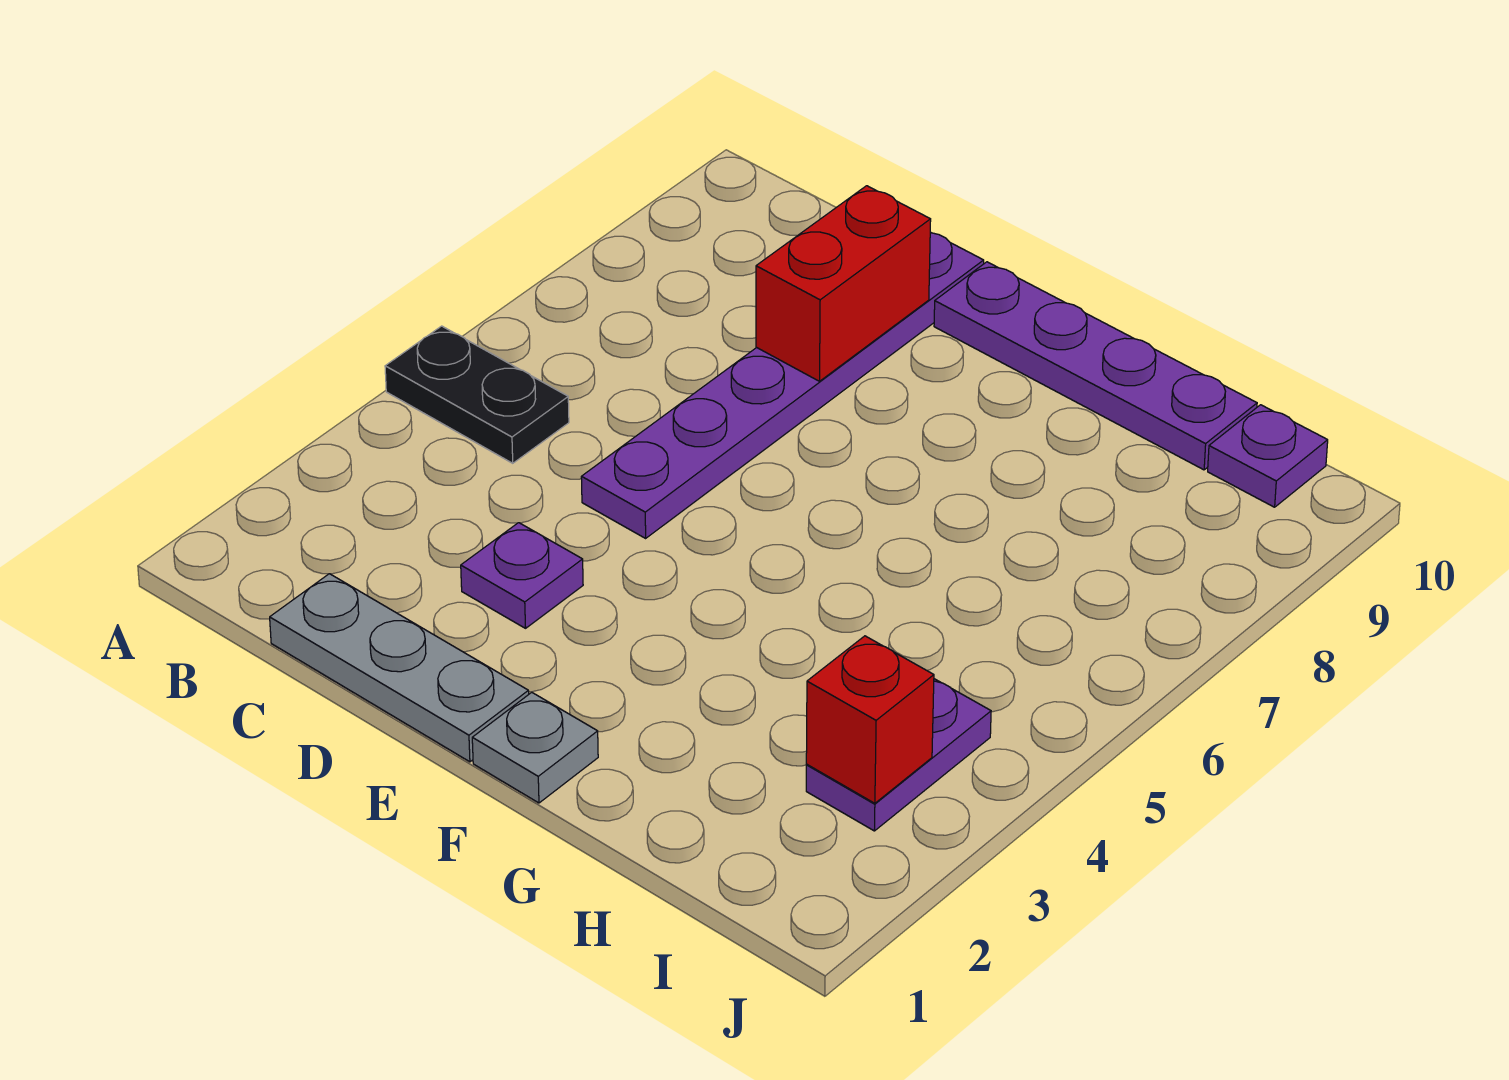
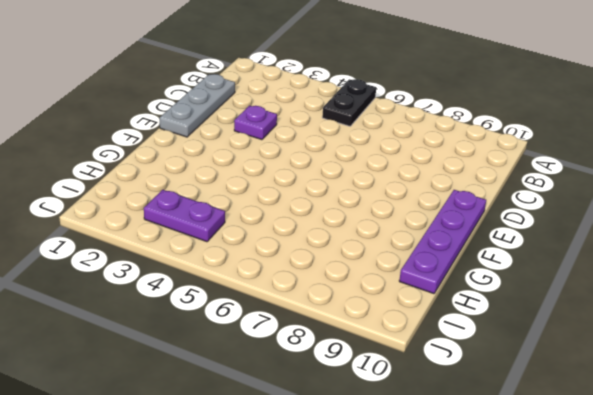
none -> purple plate D5:D10 level 1
none -> grey plate F1 level 1

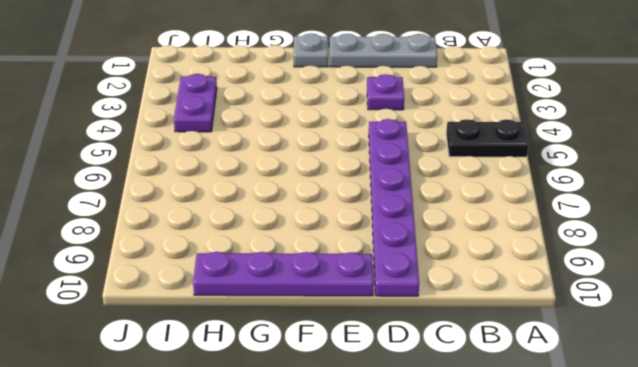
none -> purple plate I10 level 1
none -> red brick D8:D9 level 2

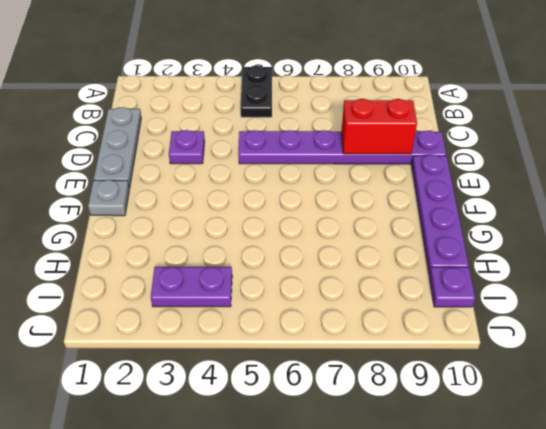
none -> red brick I3 level 2

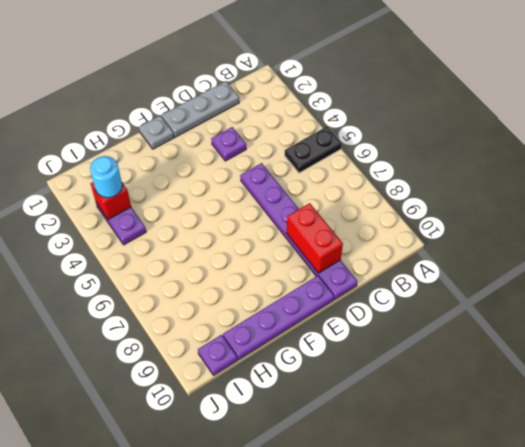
cyan round brick I3 level 3 -> none

